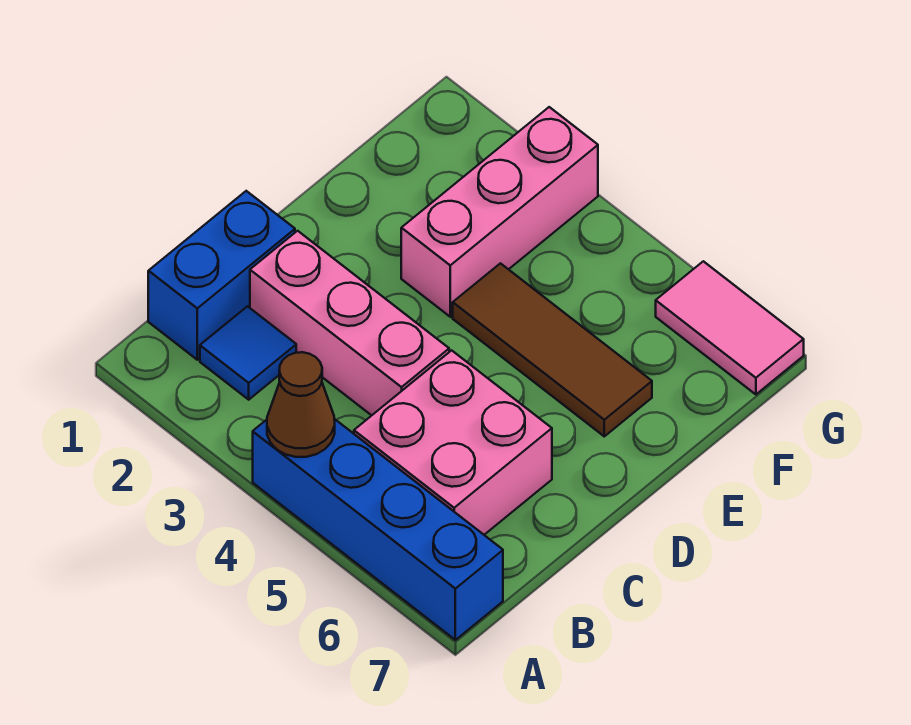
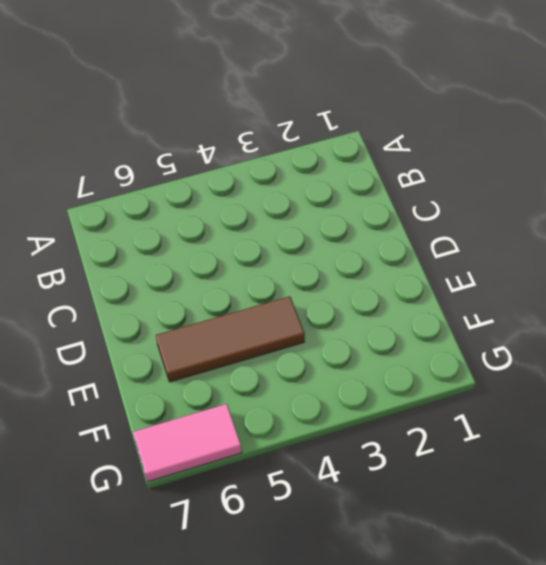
none -> blue brick A4:A7 level 1
none -> blue brick B1:C1 level 1

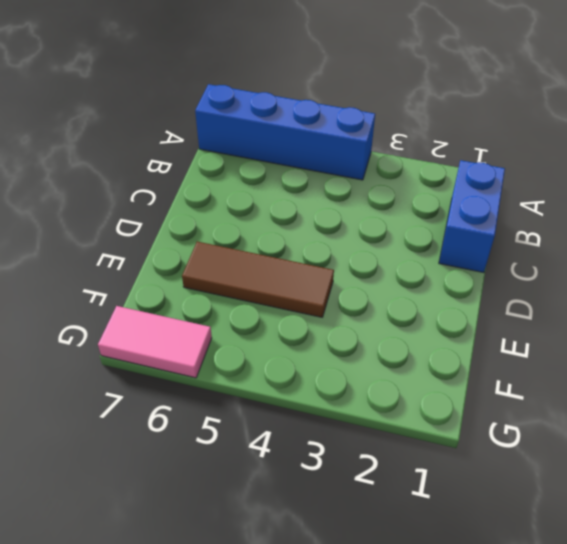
none -> blue tile B2 level 1
none -> pink brick B5:C6 level 1

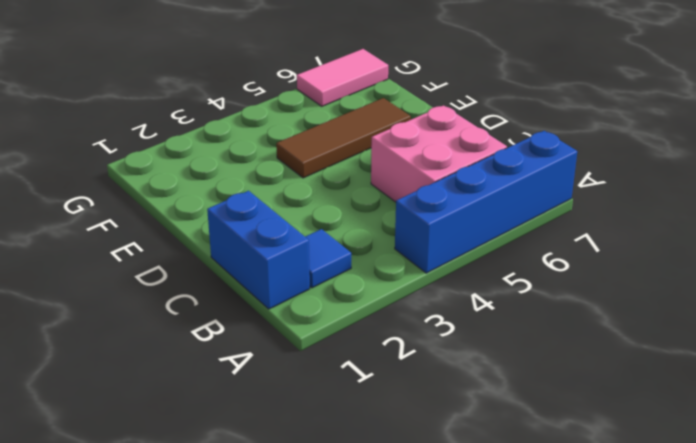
none -> pink brick C2:C4 level 1
none -> pink brick E3:G3 level 1

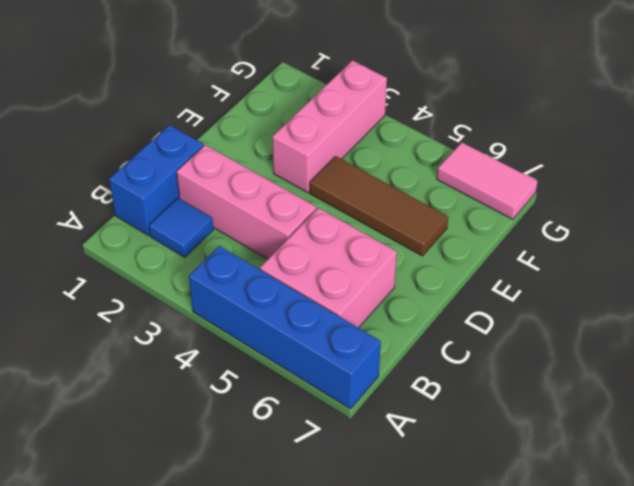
none -> brown cone A4 level 2

